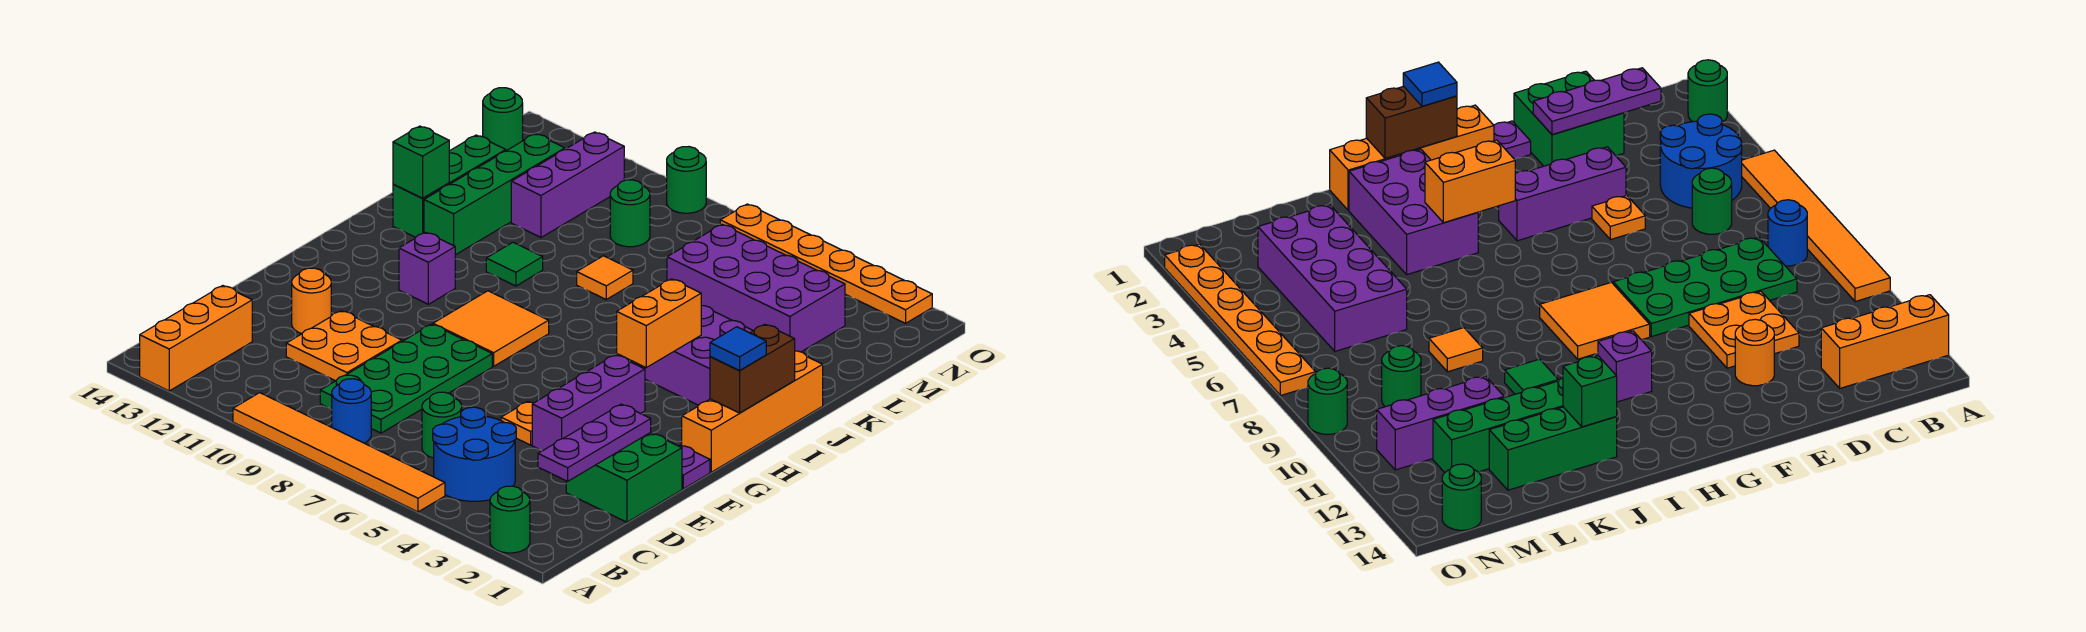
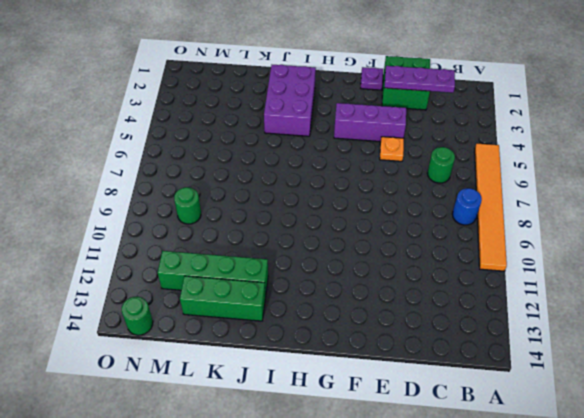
none -> green round brick A2 level 1
none -> orange brick A13:C13 level 1
none -> blue round brick B4:C5 level 1
none -> green plate C8:F9 level 1

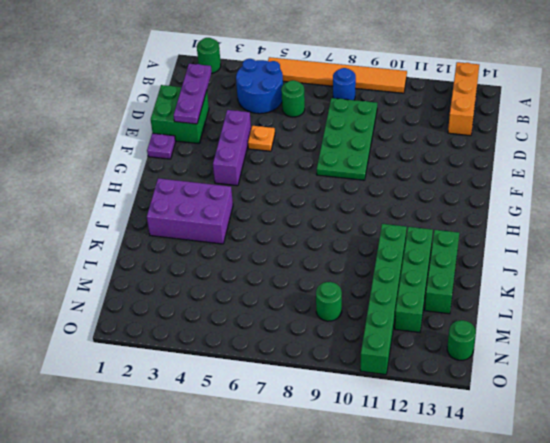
green brick J11:O11 level 1 -> purple brick L11:N11 level 1
none -> orange plate D10:E11 level 1
none -> orange round brick E12 level 1
none -> orange brick G1:J1 level 1
none -> orange tile G8:H9 level 1

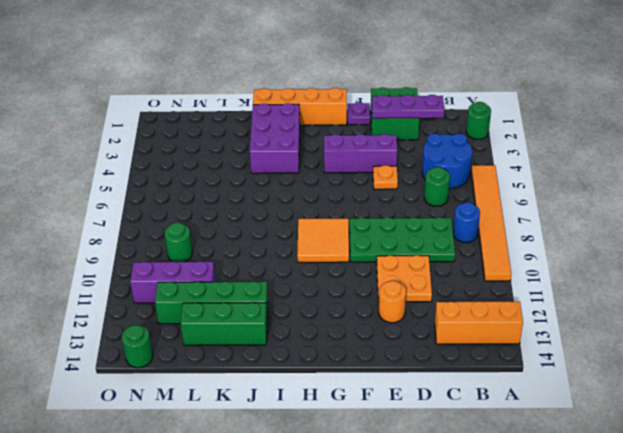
none -> purple brick H11 level 1
none -> green tile J10 level 1
none -> orange tile K8 level 1
none -> purple brick L3:M6 level 1

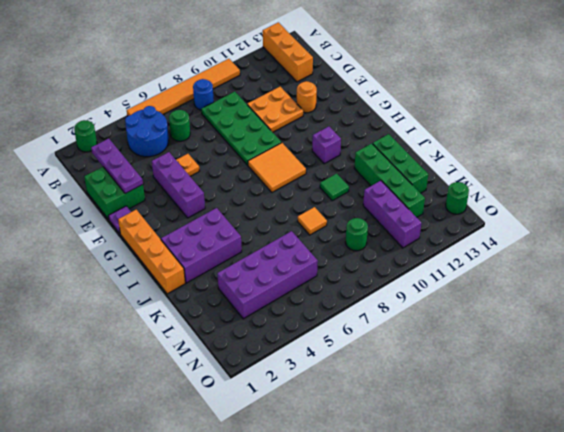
none -> orange plate O2:O7 level 1
none -> green round brick O9 level 1
none -> brown brick H1:I1 level 2
none -> orange brick H4:I4 level 2

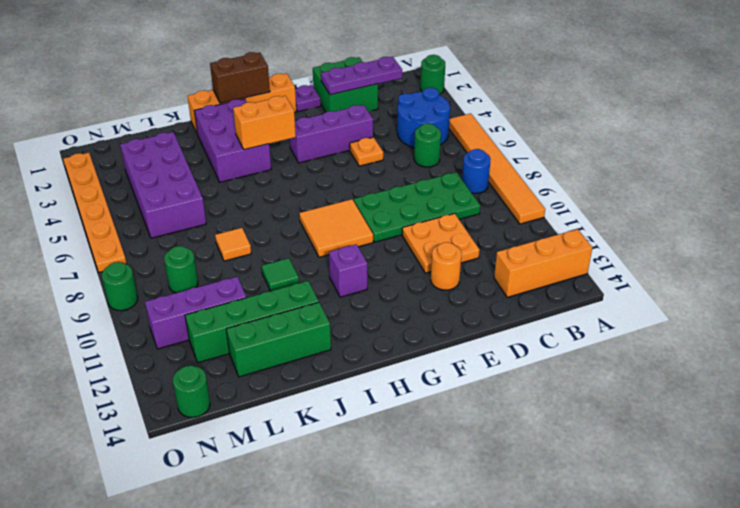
none -> green brick J13 level 2
none -> blue tile H1 level 3

